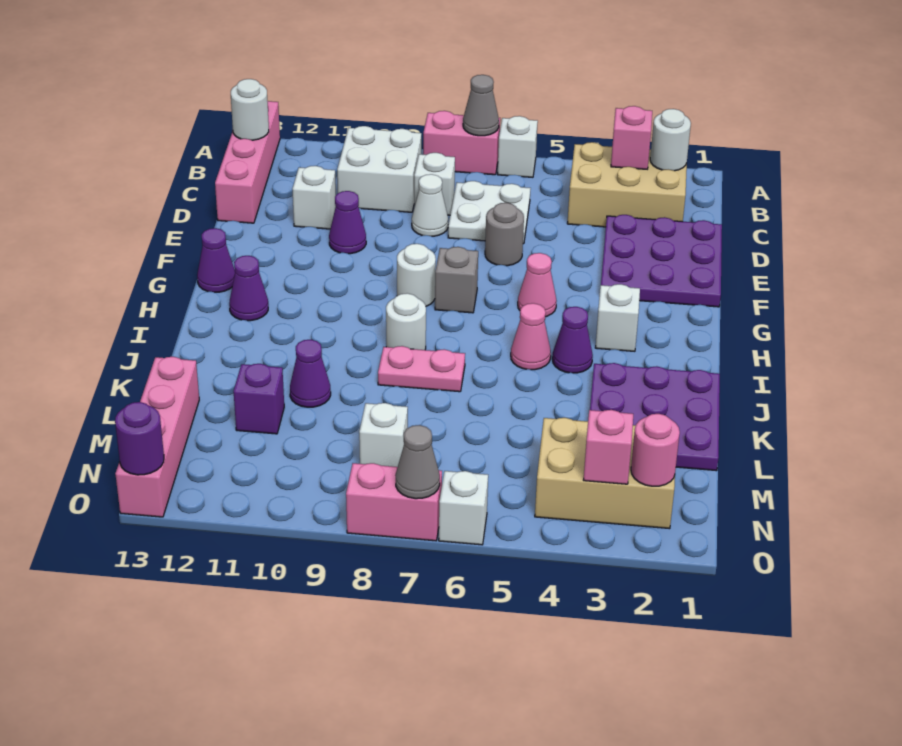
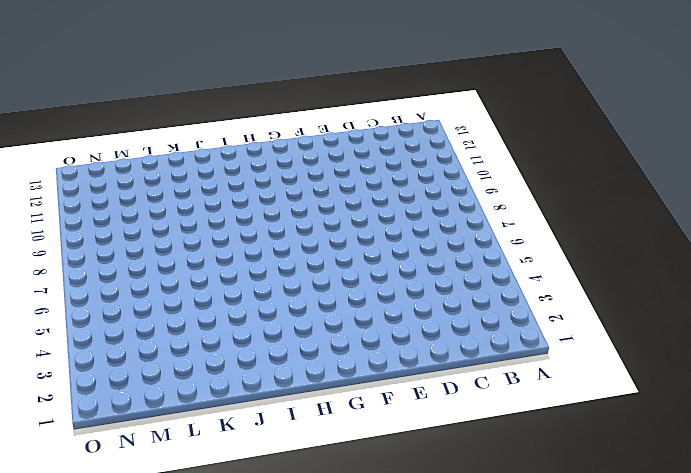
none -> white brick A6 level 1
none -> pink brick A7:A8 level 1
none -> pink brick A13:D13 level 1
none -> tan brick B2:C4 level 1

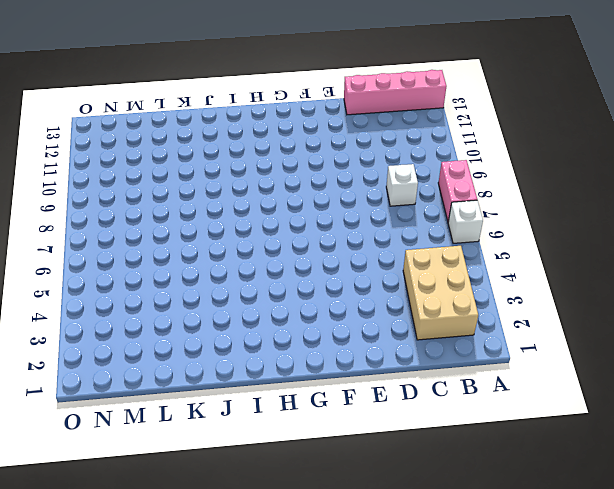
none -> white brick B9:C10 level 1
none -> white plate C6:D7 level 1
none -> purple plate D1:F3 level 1
none -> white cone D8 level 1

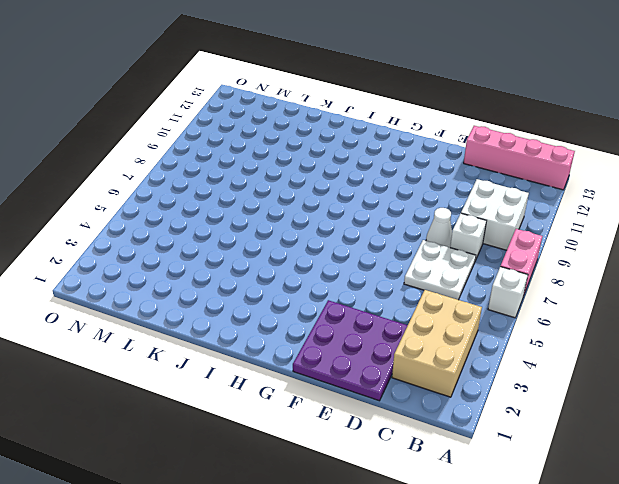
none -> white brick D11 level 1
none -> grey round brick E6 level 1
none -> purple cone E10 level 1
none -> pink cone G5 level 1

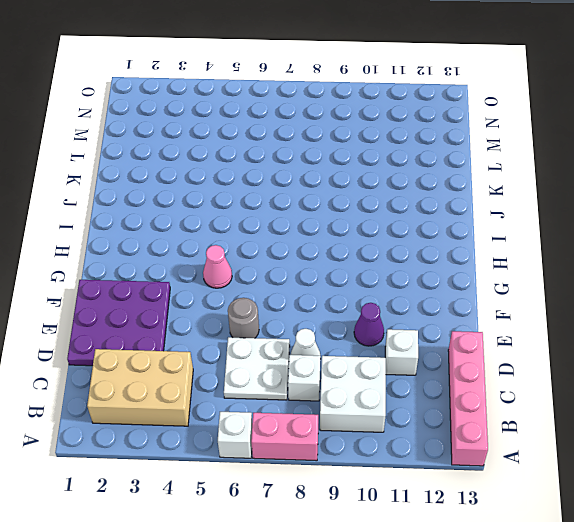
none -> grey brick G7 level 1
none -> white round brick G8 level 1
none -> purple cone G13 level 1
none -> white brick H3 level 1

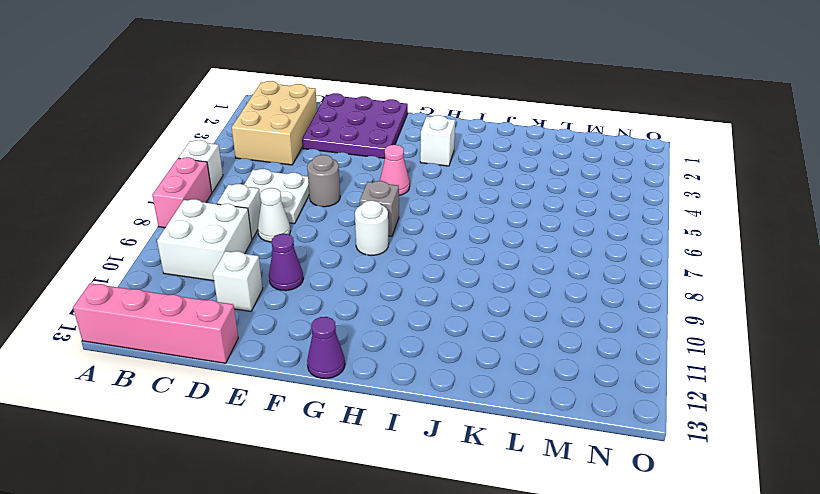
none -> purple cone H12 level 1
none -> purple cone I4 level 1
none -> pink cone I5 level 1
none -> white round brick I8 level 1

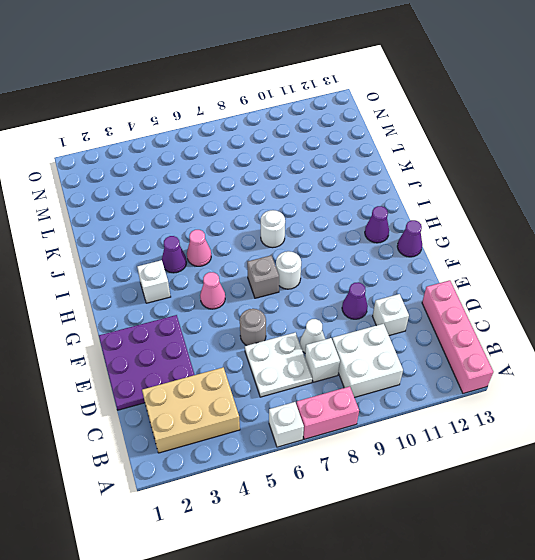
none -> purple plate J1:L3 level 1
none -> pink plate J7:J8 level 1
none -> purple cone K10 level 1
none -> purple brick L11 level 1

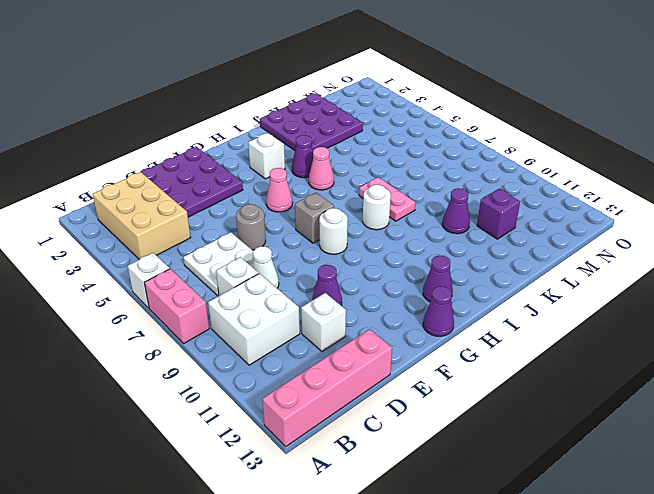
none -> pink brick L13:O13 level 1
none -> tan brick M2:N4 level 1
none -> white brick M8 level 1
none -> white brick O6 level 1

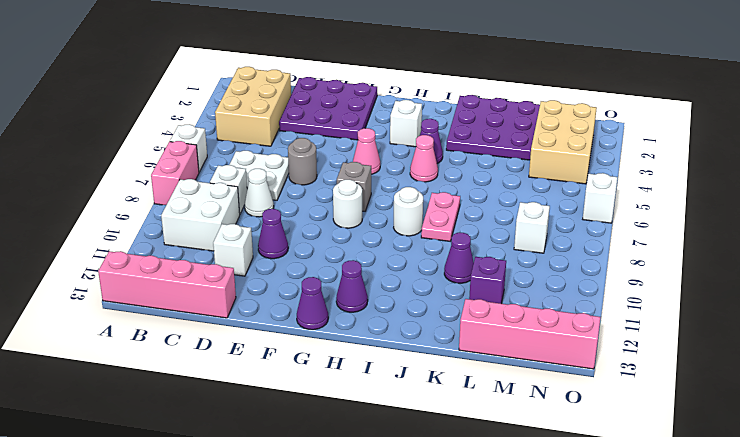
none -> pink brick O7:O8 level 1
none -> grey cone A7 level 2
none -> white round brick B2 level 2
none -> pink brick B3 level 2

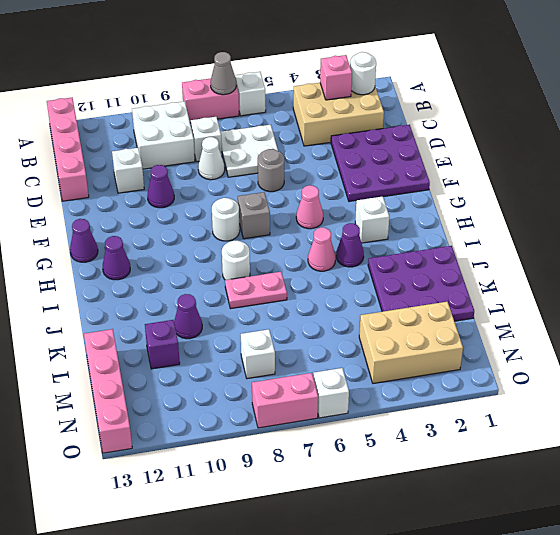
none -> white round brick B13 level 2
none -> pink round brick N2 level 2
none -> pink brick N3 level 2
none -> grey cone O7 level 2

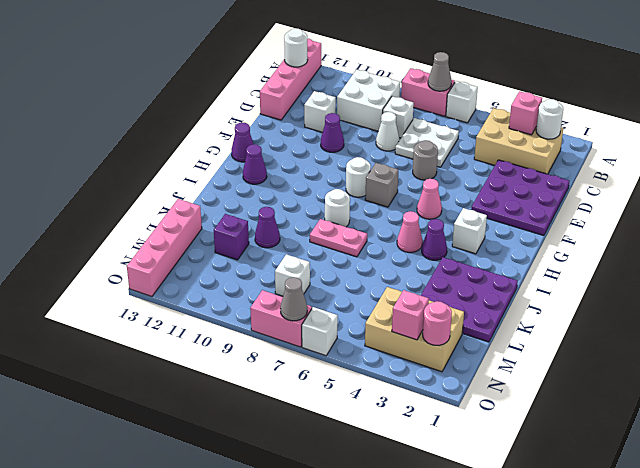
none -> purple round brick O13 level 2

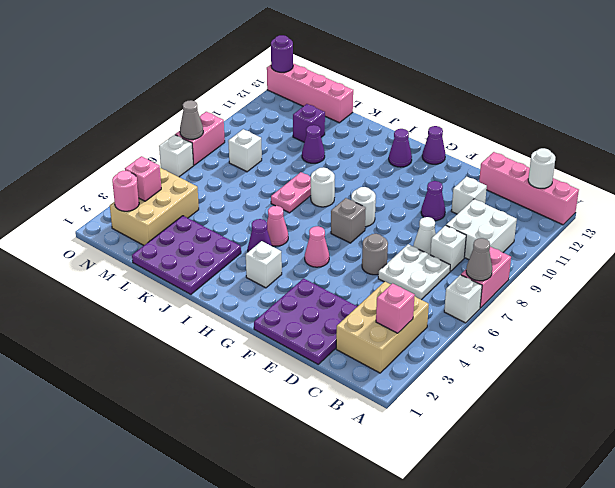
none -> white round brick B2 level 2

